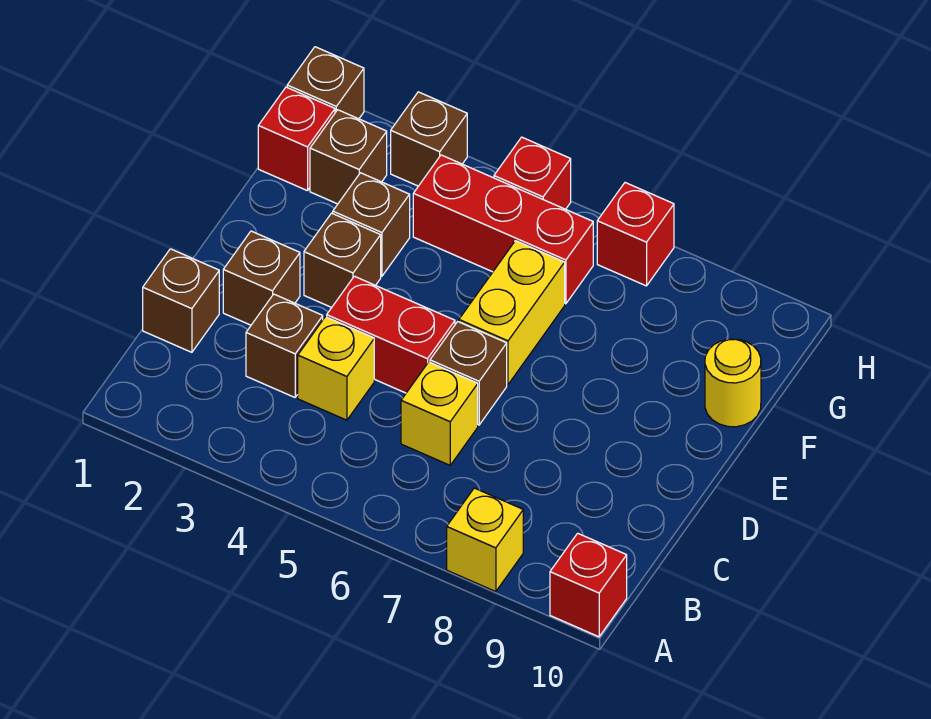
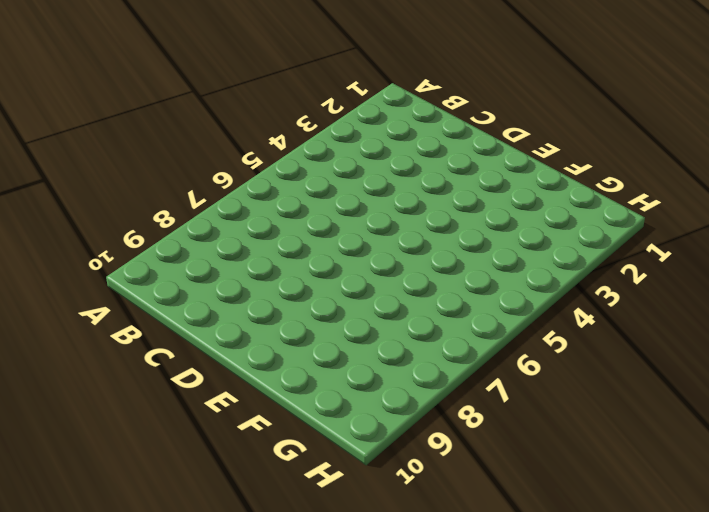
none -> yellow brick A8 level 1
none -> red brick A10 level 1
none -> brown brick C1 level 1

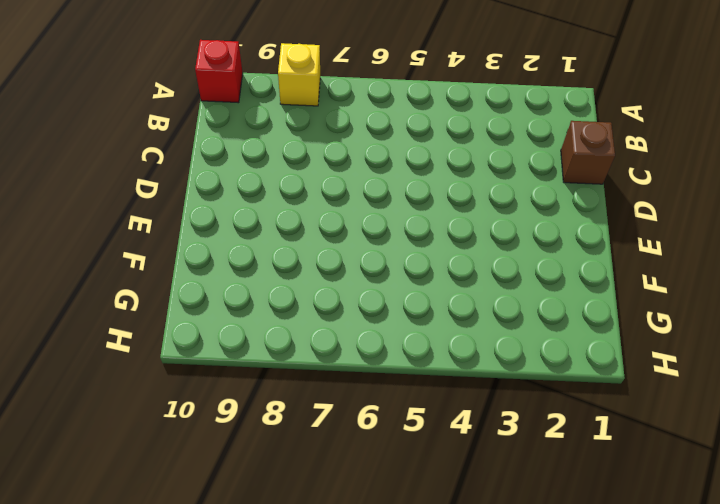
none -> brown brick C3 level 1
none -> yellow brick C4 level 1
none -> yellow brick C6 level 1

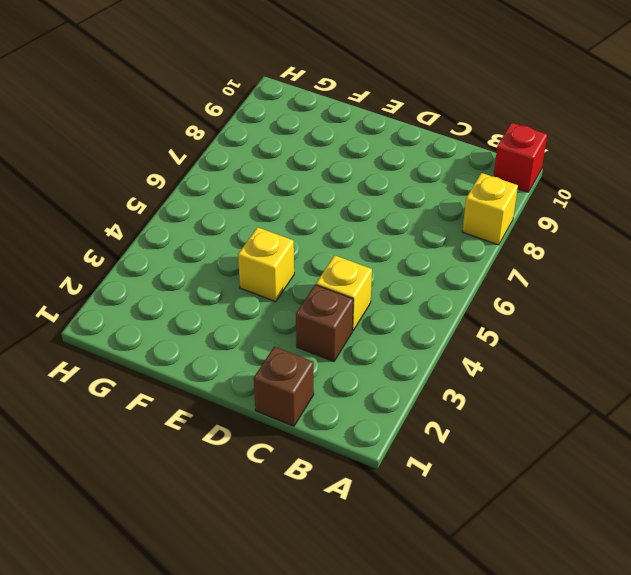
yellow brick E4 level 1 -> yellow brick C6 level 1
none -> brown brick D2 level 1
none -> red brick D4:D5 level 1
none -> brown brick D6 level 1

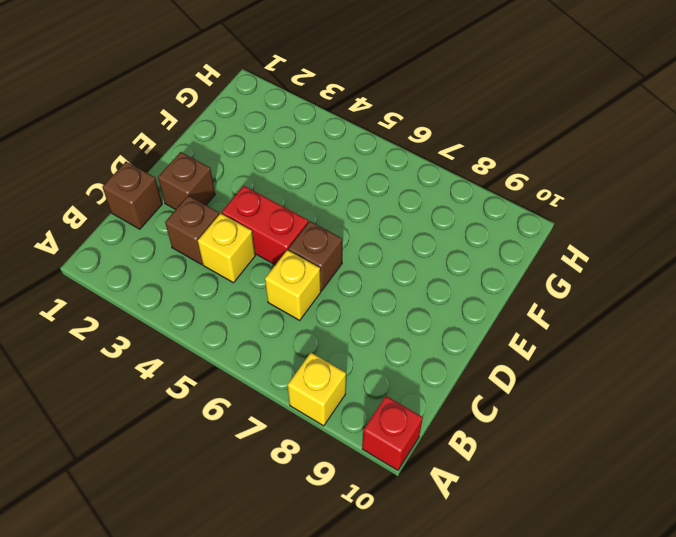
none -> brown brick E3 level 1
none -> yellow brick E6:F6 level 1
none -> brown brick F3 level 1

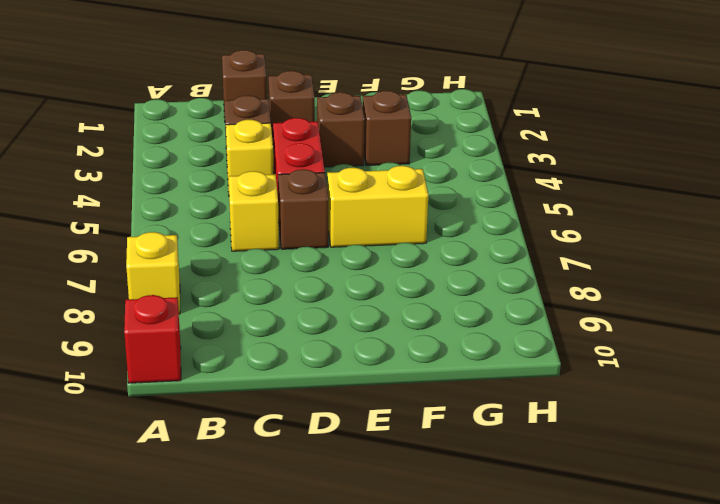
none -> yellow round brick F10 level 1
none -> red brick G1 level 1
none -> brown brick G2 level 1

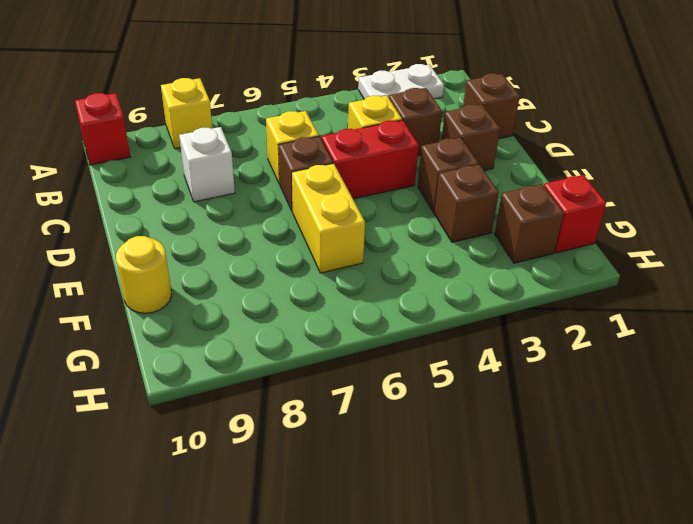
white plate A2:A3 level 1 -> none
white brick C8 level 1 -> none
none -> red brick G4:G6 level 1
none -> brown brick H1 level 1
none -> brown brick H3 level 1

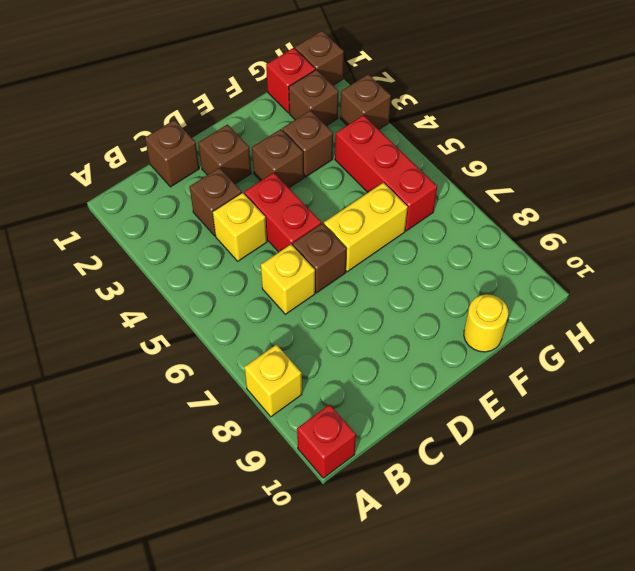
none -> red brick H5 level 1
none -> red brick H7 level 1

